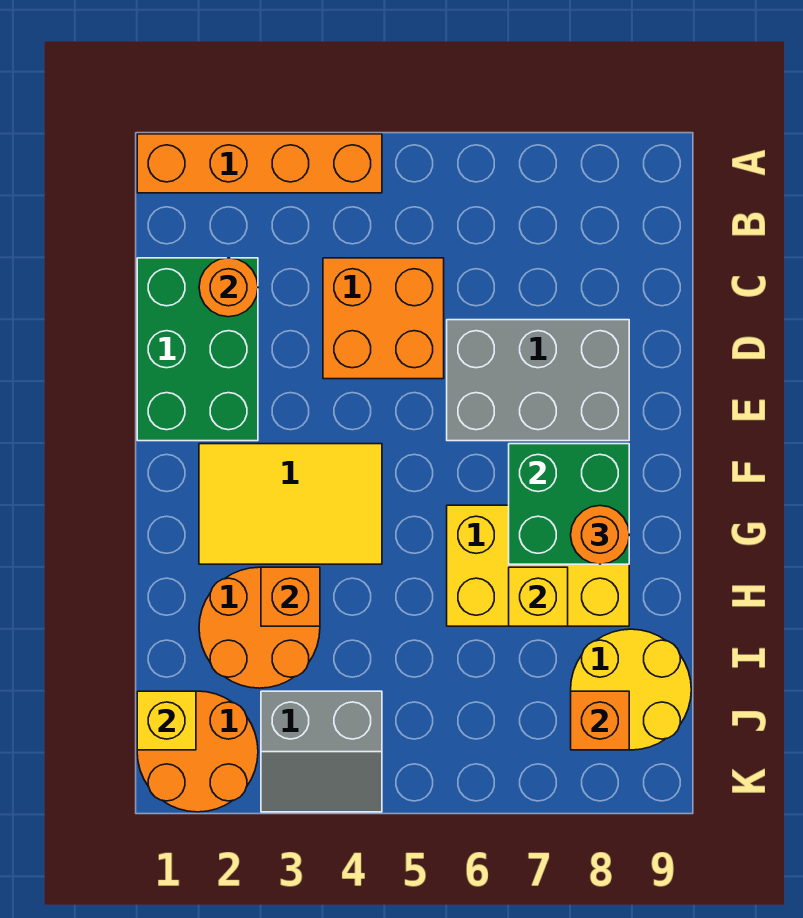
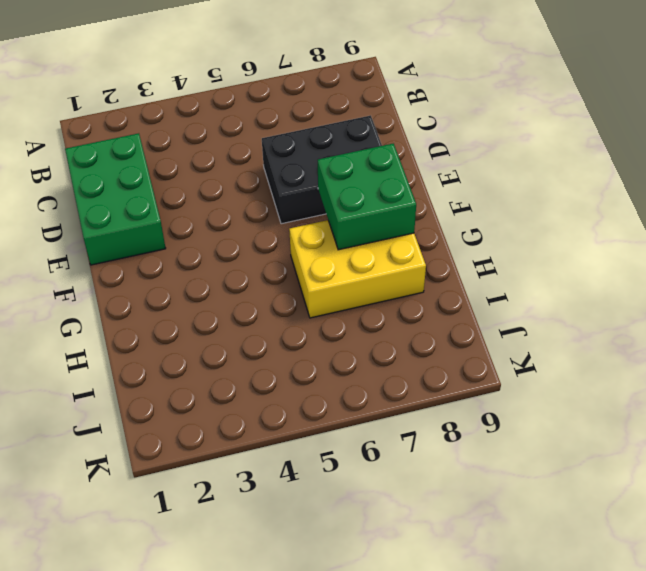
black brick D6:E8 level 1 -> grey brick D6:E8 level 1
none -> orange brick A1:A4 level 1
none -> orange brick C4:D5 level 1
none -> yellow tile F2:G4 level 1

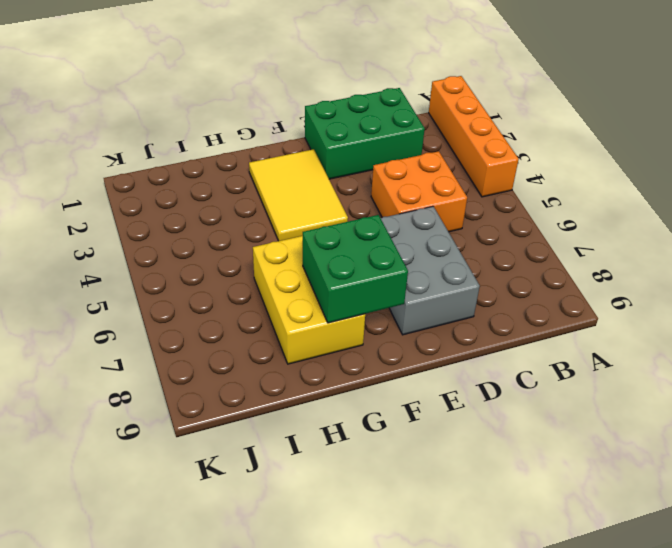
none -> orange round brick H2:I3 level 1
none -> yellow round brick I8:J9 level 1
none -> orange round brick J1:K2 level 1

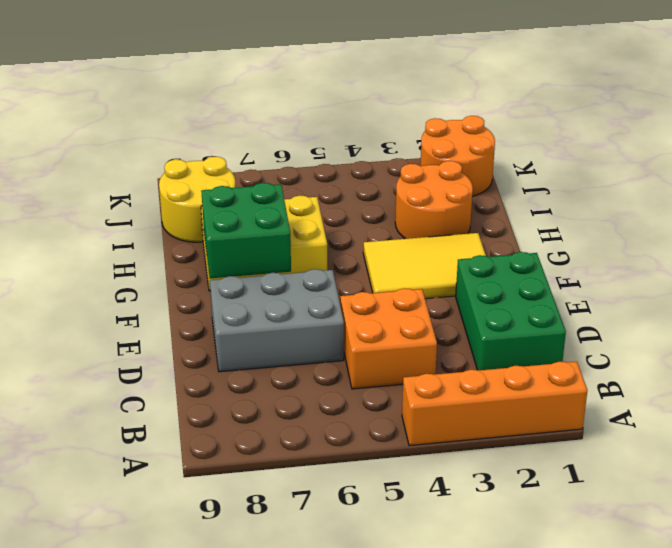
none -> grey slope J3:K4 level 1 top J
none -> orange round brick C2 level 2
none -> orange brick H3 level 2

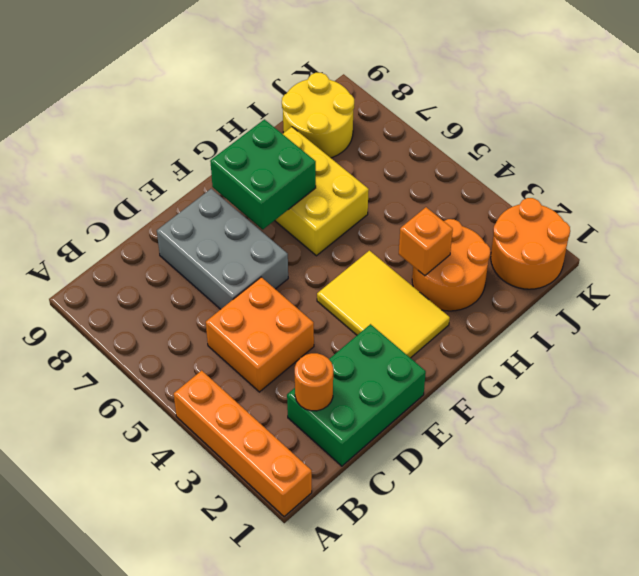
none -> grey slope J3:K4 level 1 top J
none -> yellow brick H7 level 2
none -> yellow brick J1 level 2

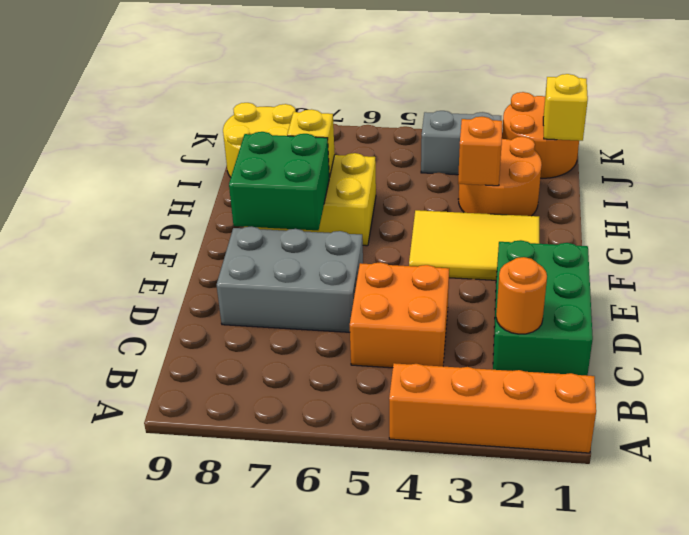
none -> orange brick J8 level 2
none -> orange round brick G8 level 3

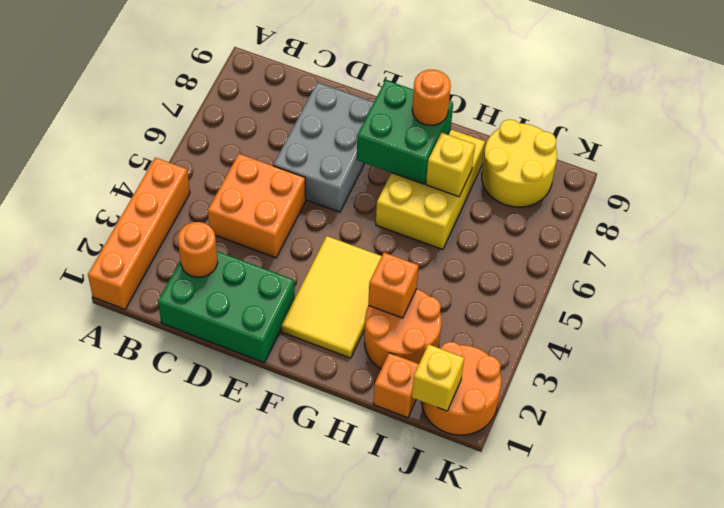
orange brick I1 level 1 -> orange brick J8 level 2
none -> grey slope J3:K4 level 1 top J

